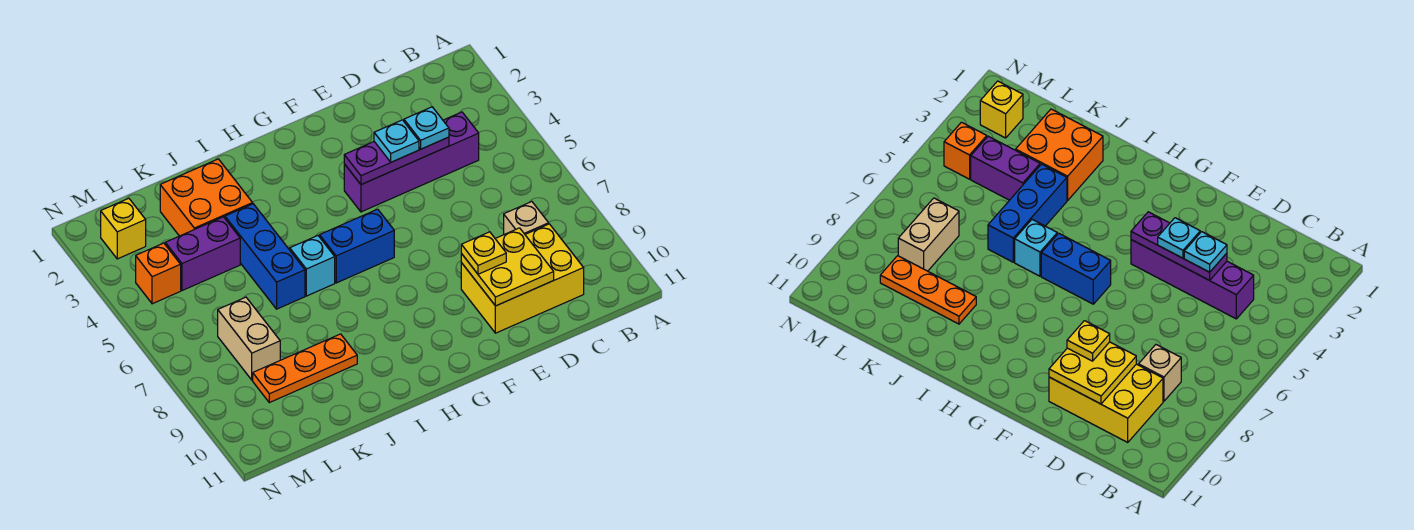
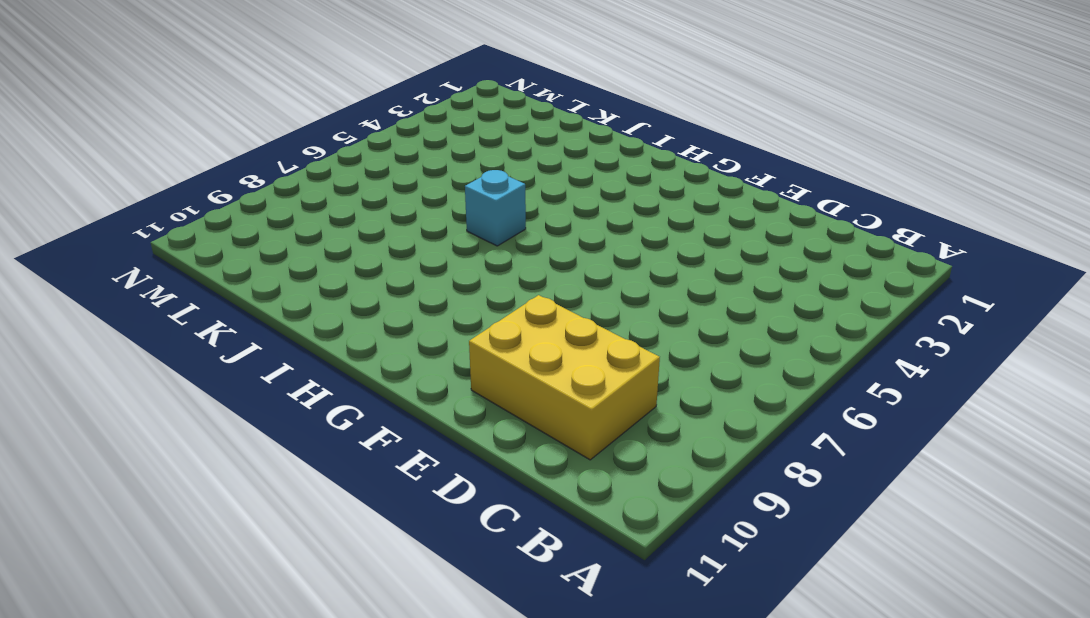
none -> purple brick C4:F4 level 1
none -> tan brick C8 level 1
none -> blue brick G6:H6 level 1

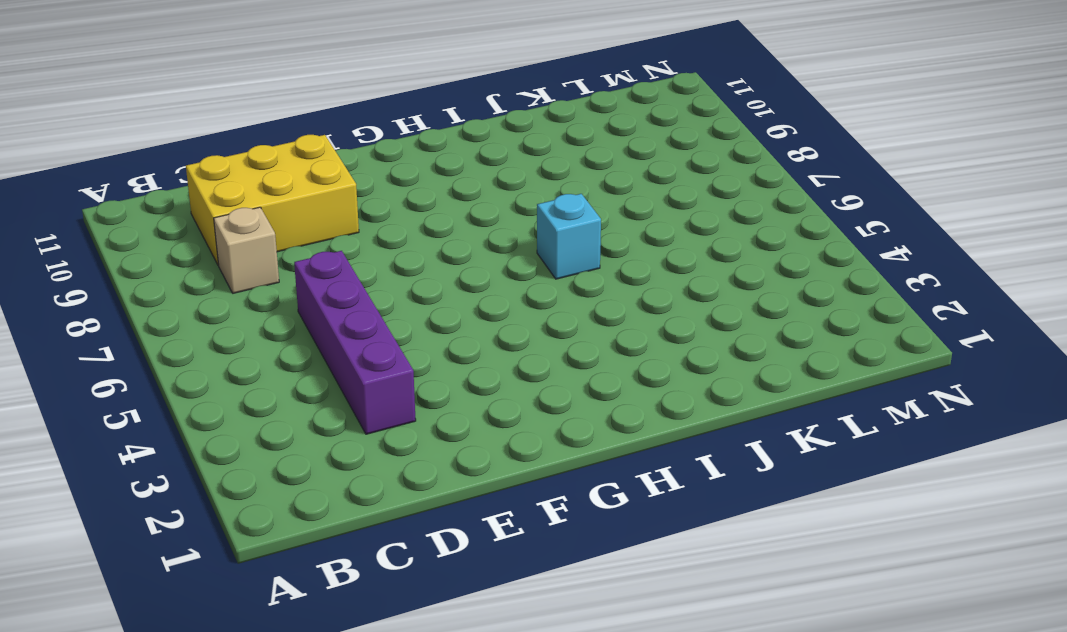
purple brick D3:D6 level 1 -> purple brick C4:F4 level 1
none -> blue brick G6:H6 level 1
none -> orange brick J2:K3 level 1
none -> blue brick J4:J6 level 1

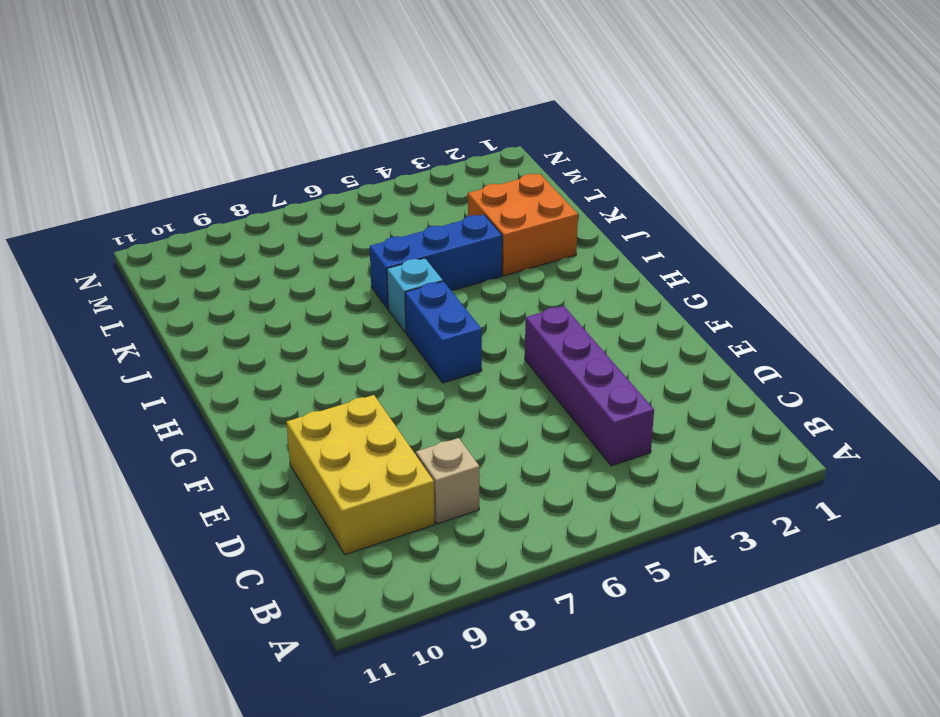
none -> orange plate J9:L9 level 1
none -> purple brick K4:L4 level 1
none -> tan brick L7:L8 level 1

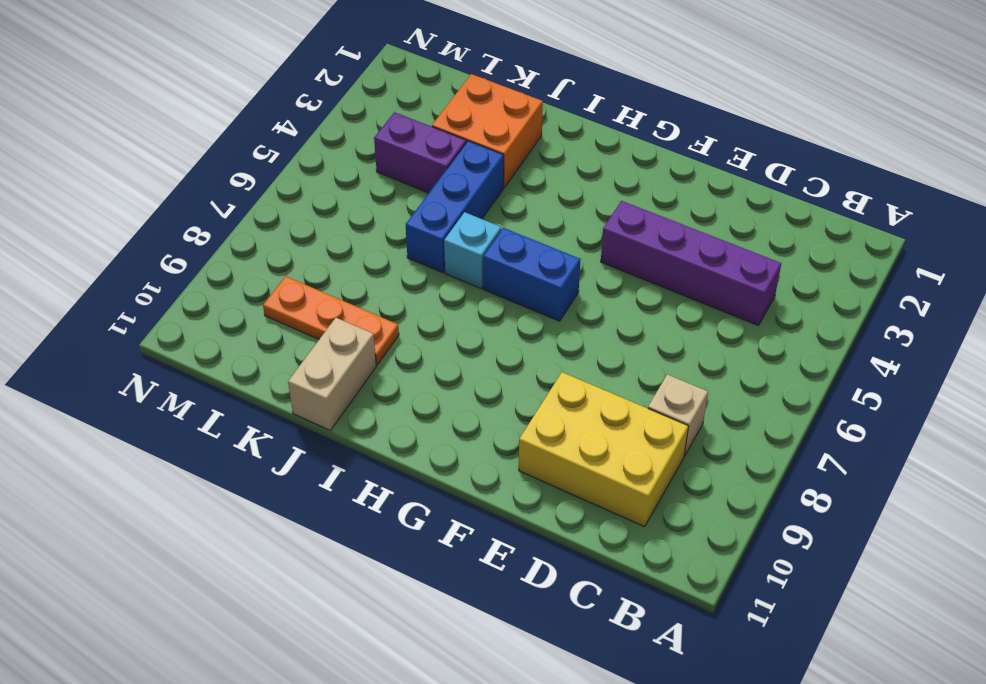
tan brick J10:J11 level 1 -> tan brick L7:L8 level 1
none -> yellow brick M2 level 1
none -> orange brick M4 level 1
none -> purple plate D4:F4 level 2

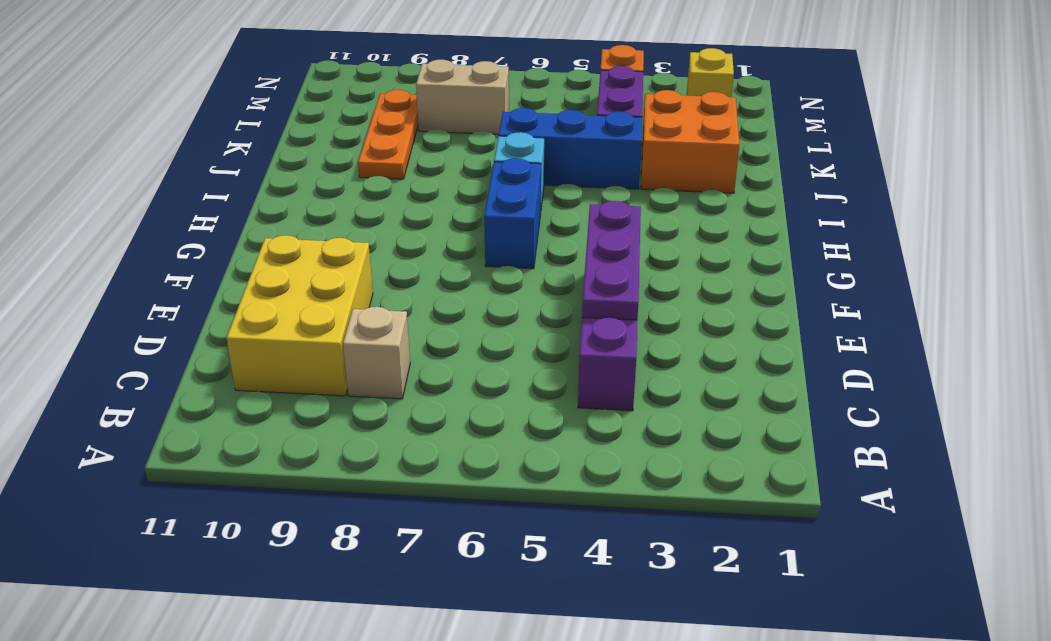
none -> yellow plate D9:E10 level 2
none -> cyan plate D4 level 3
none -> cyan plate E4 level 3

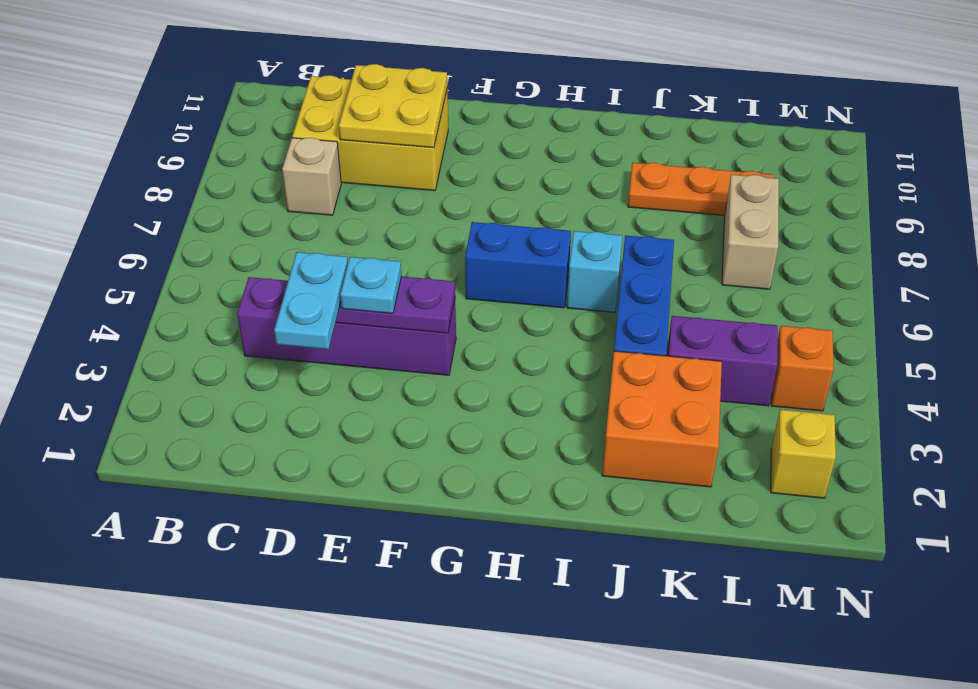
cyan plate D3:D4 level 3 -> cyan plate D4 level 3
none -> yellow plate E9 level 3

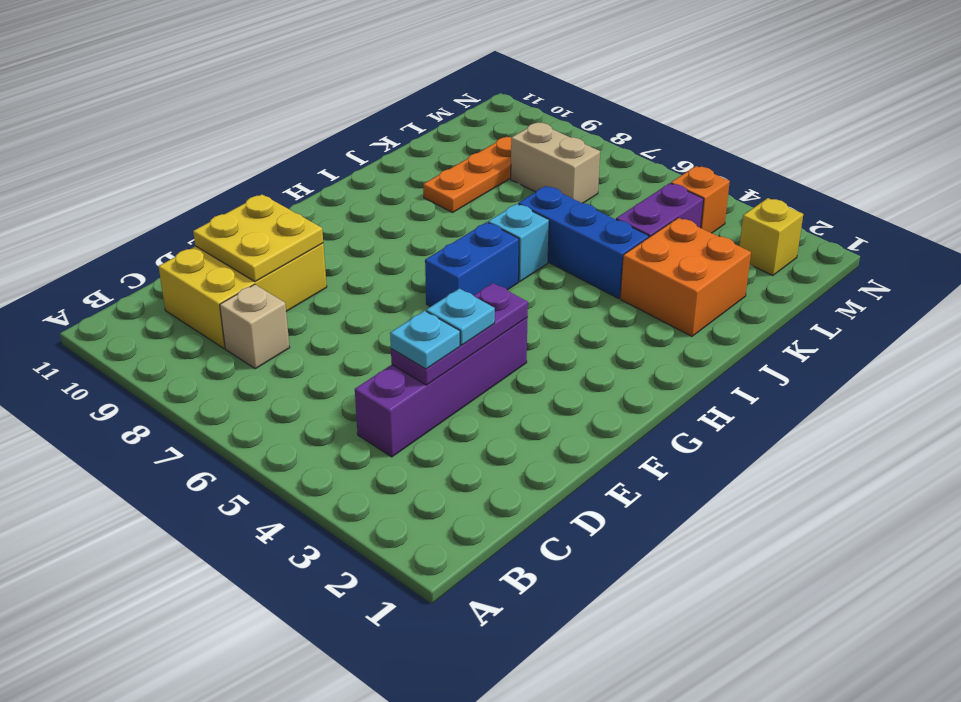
none -> yellow plate E9 level 3

